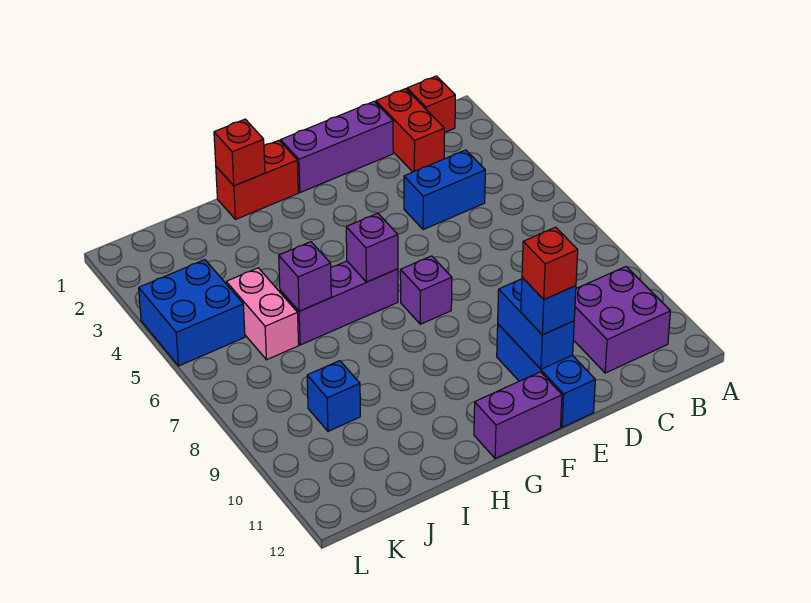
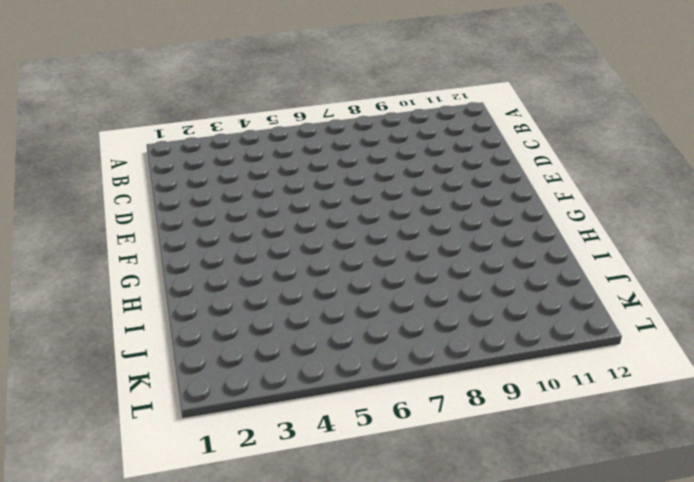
none -> red brick B1 level 1
none -> purple brick B10:C11 level 1
none -> red brick C1:C2 level 1

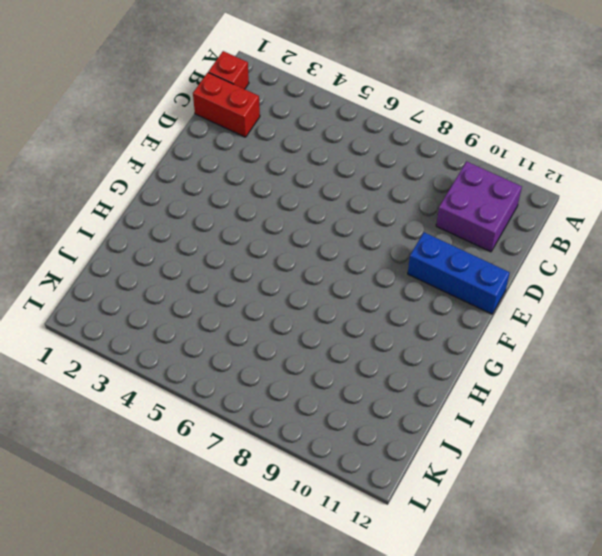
none -> blue brick C4:D4 level 1
none -> purple brick D1:F1 level 1
none -> purple brick F7 level 1

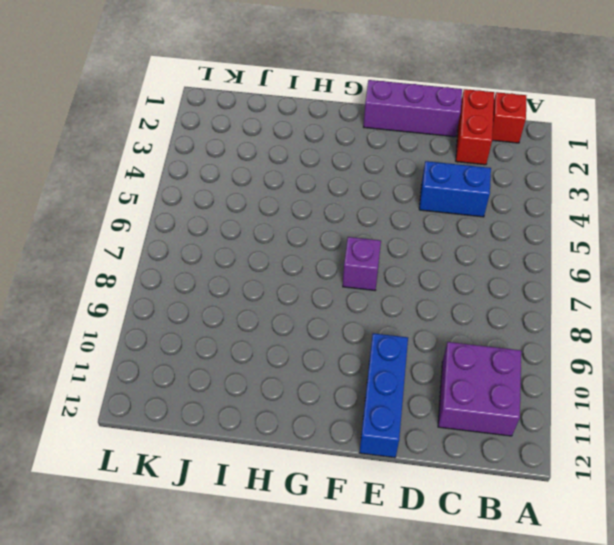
none -> purple brick F12:G12 level 1
none -> red brick G1:H1 level 1
none -> purple brick G6:I6 level 1

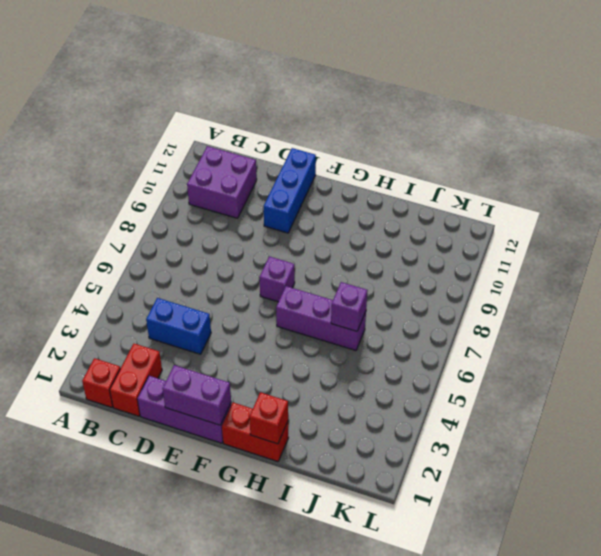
purple brick E1:F1 level 2 -> purple brick F12:G12 level 1
none -> pink brick J5:J6 level 1
none -> blue brick J9 level 1
none -> blue brick K4:L5 level 1

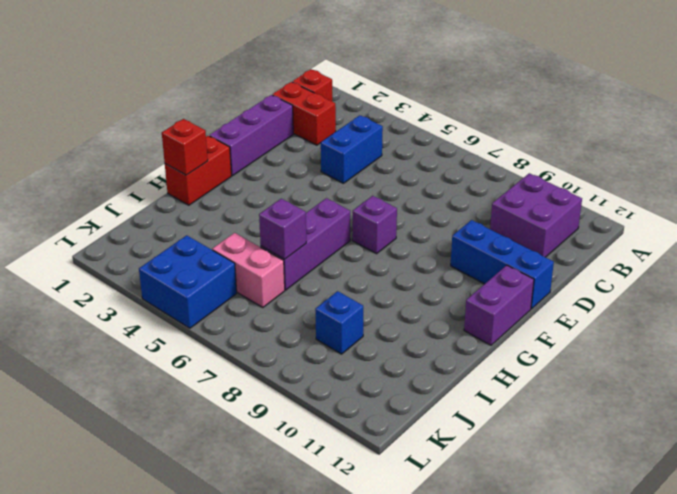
none -> blue brick E10:E11 level 2
none -> purple brick G6 level 2
none -> blue brick E11 level 3

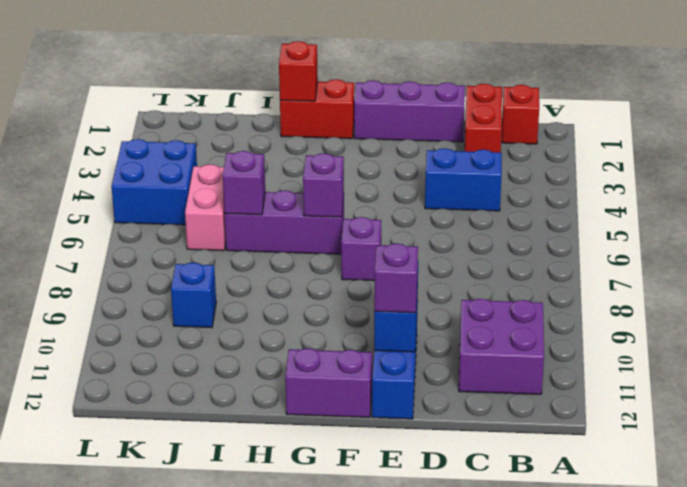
purple brick E11 level 3 -> blue brick E11 level 3
none -> red brick E11 level 4

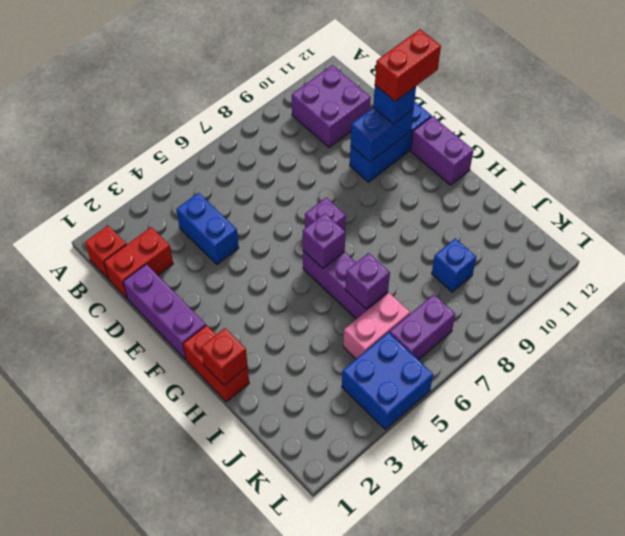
red brick E11:E12 level 4 -> red brick E11 level 4
purple brick K6:K7 level 1 -> none

